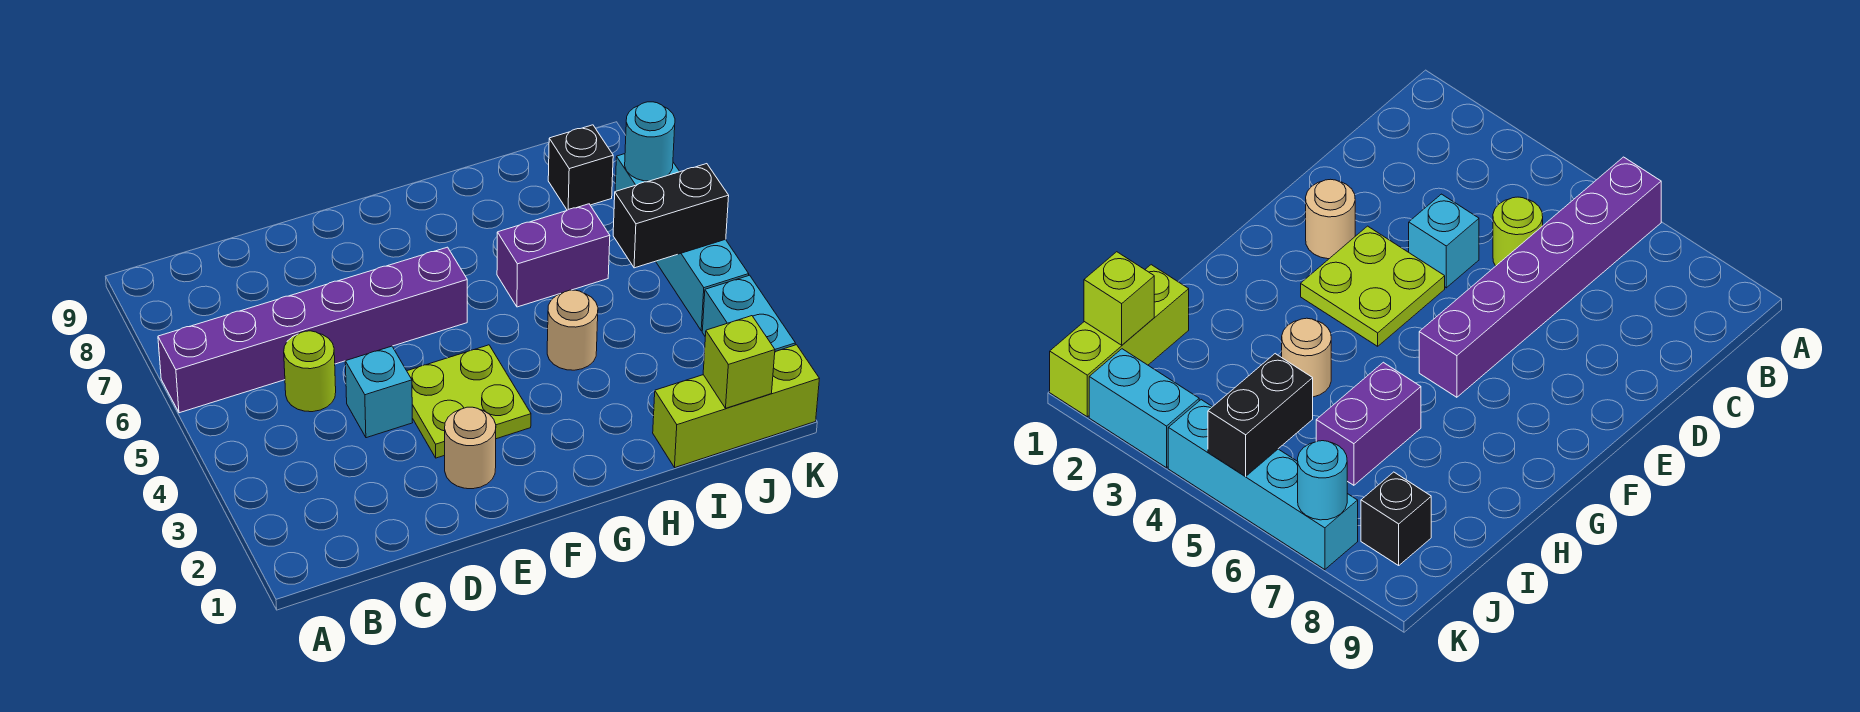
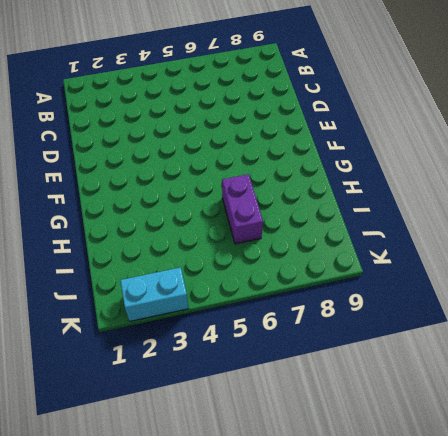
none -> purple brick A6:F6 level 1
none -> lime round brick C5 level 1
none -> cyan brick D4 level 1

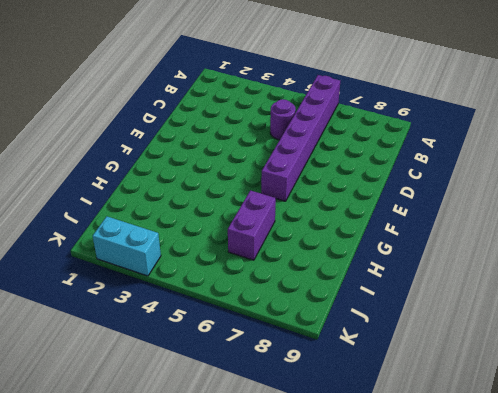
purple round brick C5 level 1 -> lime round brick C5 level 1
none -> cyan brick D4 level 1
none -> tan round brick E2 level 1
none -> lime plate E3:F4 level 1

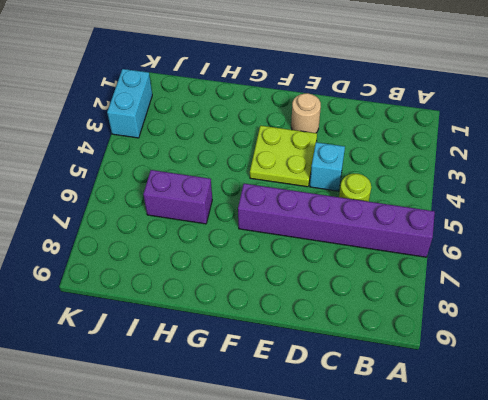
none -> tan round brick H4 level 1
none -> lime brick I1:K1 level 1
none -> black brick J8 level 1

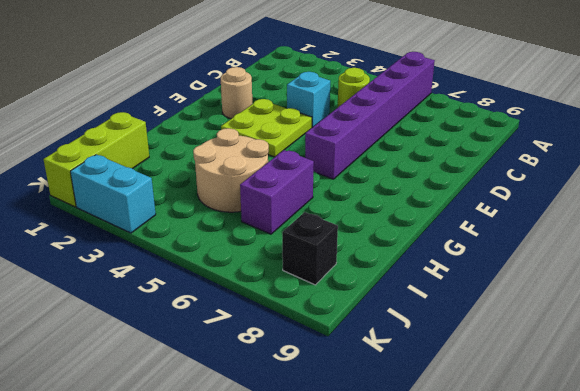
tan round brick H4:I5 level 1 -> tan round brick H4 level 1
none -> cyan brick K4:K7 level 1
none -> lime brick J1 level 2
none -> black brick J5:K5 level 2

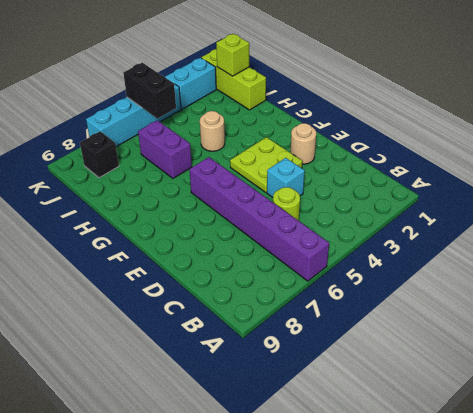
none -> cyan round brick K7 level 2

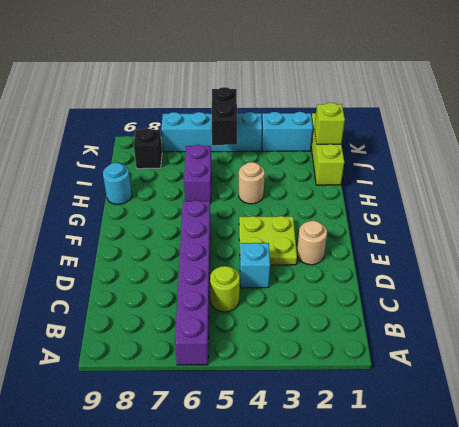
cyan round brick H9 level 1 -> cyan round brick K7 level 2

